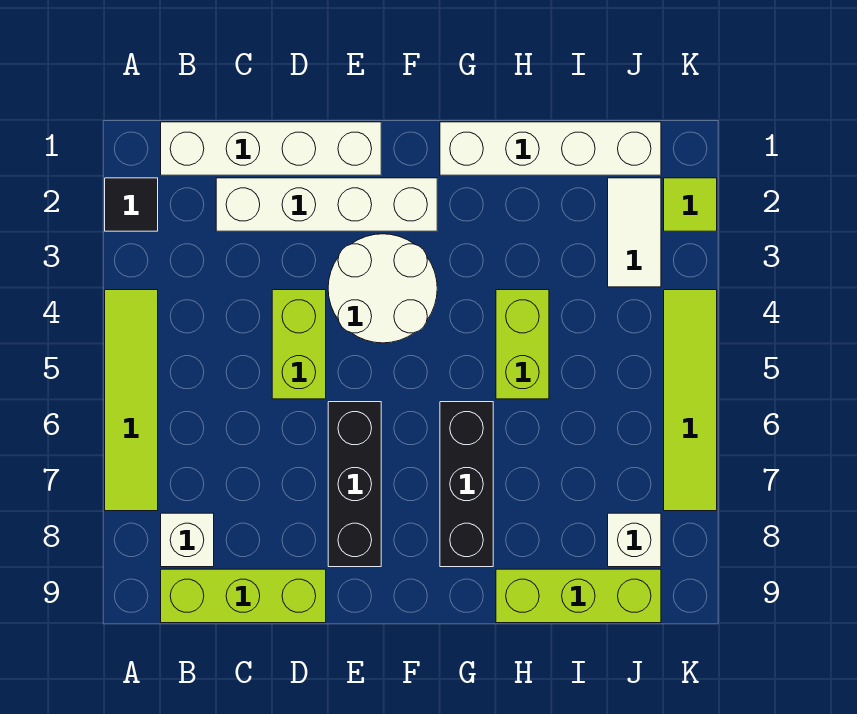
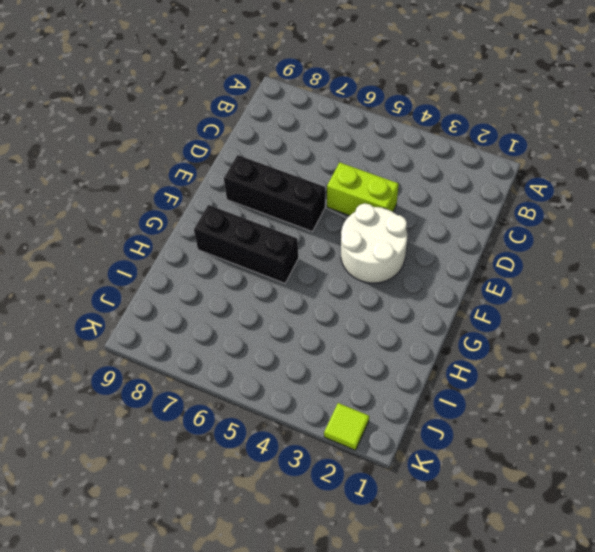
none -> black tile A2 level 1
none -> lime tile A4:A7 level 1
none -> white brick B1:E1 level 1

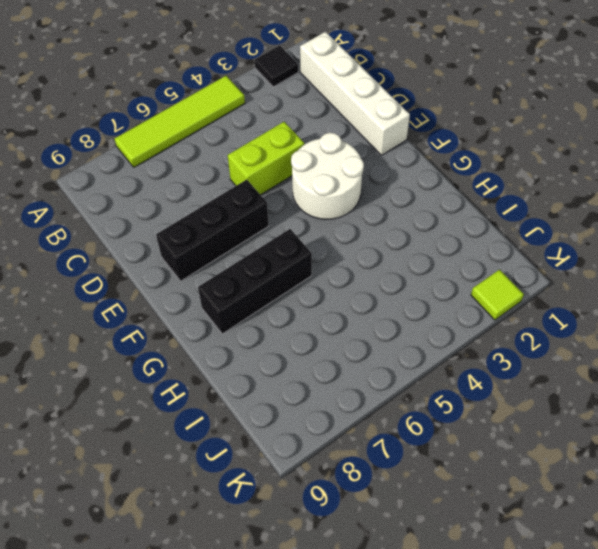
none -> white brick B8 level 1
none -> lime brick B9:D9 level 1
none -> white brick C2:F2 level 1

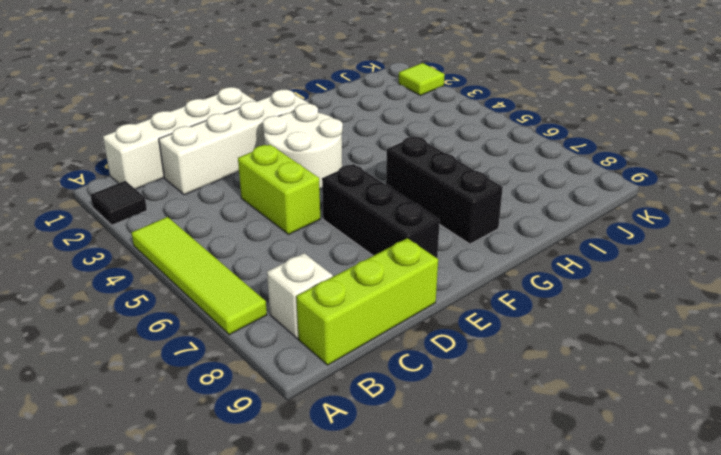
none -> white brick G1:J1 level 1
none -> lime brick H4:H5 level 1
none -> lime brick H9:J9 level 1

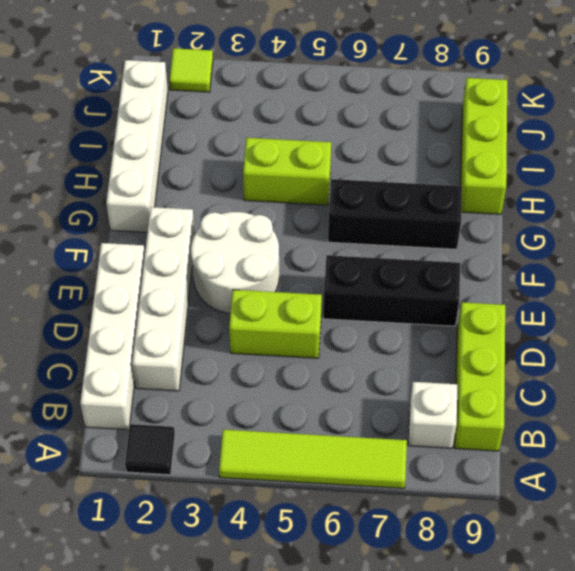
none -> white tile J2:J3 level 1
none -> white brick J8 level 1
none -> lime tile K4:K7 level 1

